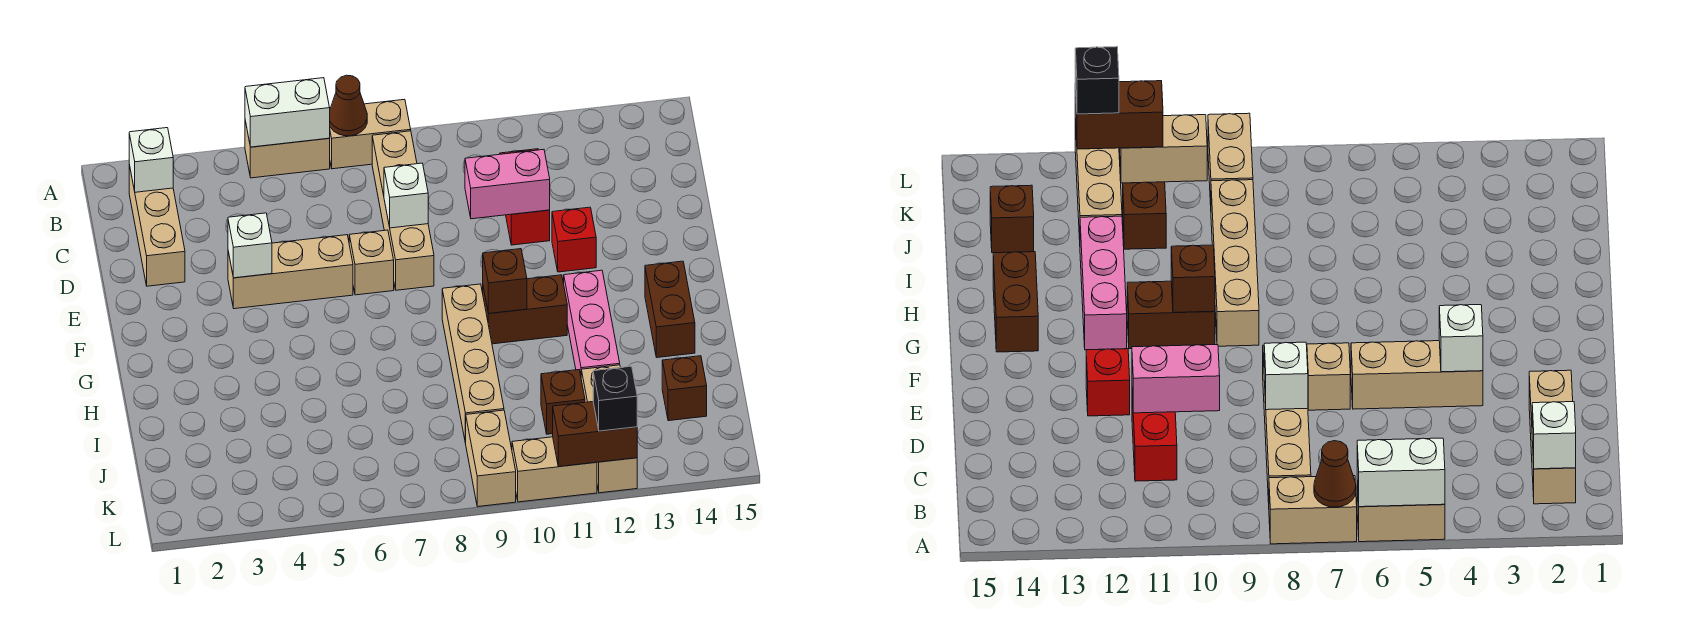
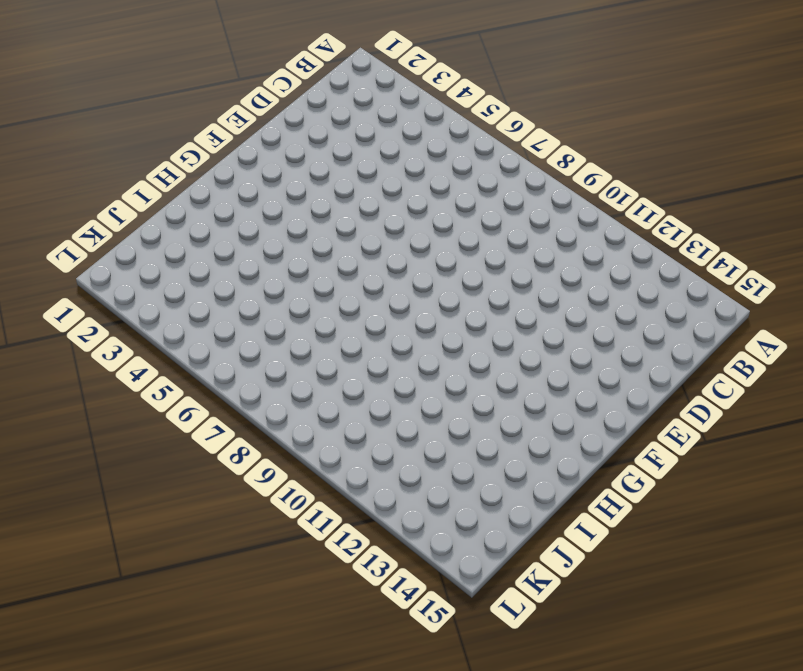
none -> tan brick A5:A6 level 1
none -> tan brick A7:A8 level 1
none -> tan brick B2:D2 level 1

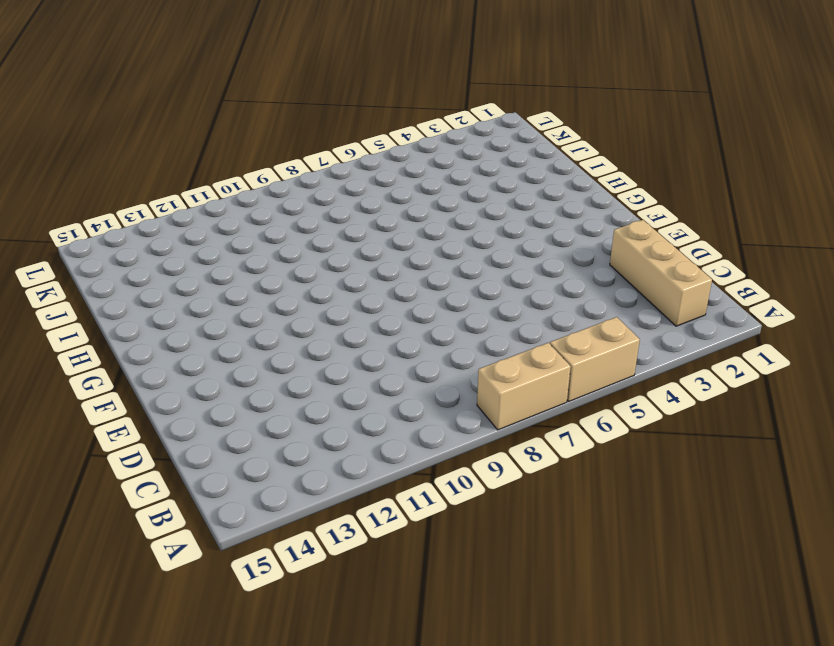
none -> tan brick B8:E8 level 1
none -> red brick C11:D11 level 1
none -> tan brick E4:E6 level 1

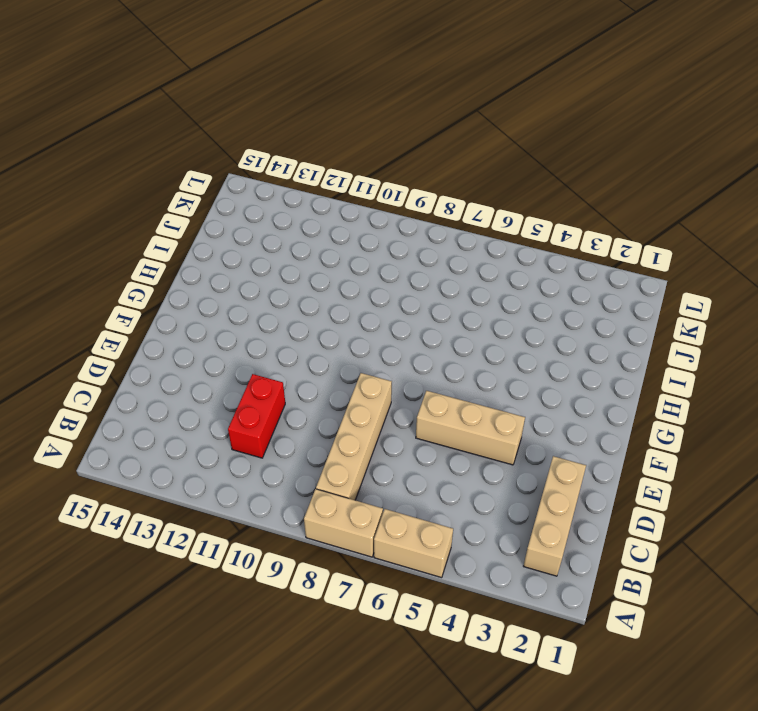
none -> tan brick E7 level 1
none -> red brick E12 level 1
none -> tan brick G9:J9 level 1

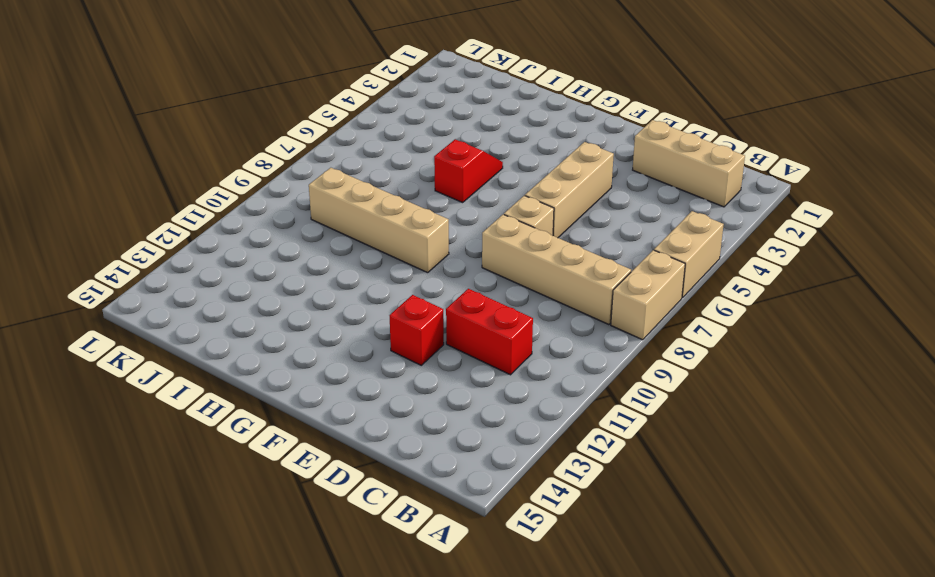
red slope H5:H6 level 1 top 6 -> none
none -> brown brick G10:G11 level 1
none -> pink brick G12:I12 level 1
none -> brown brick G14:H14 level 1

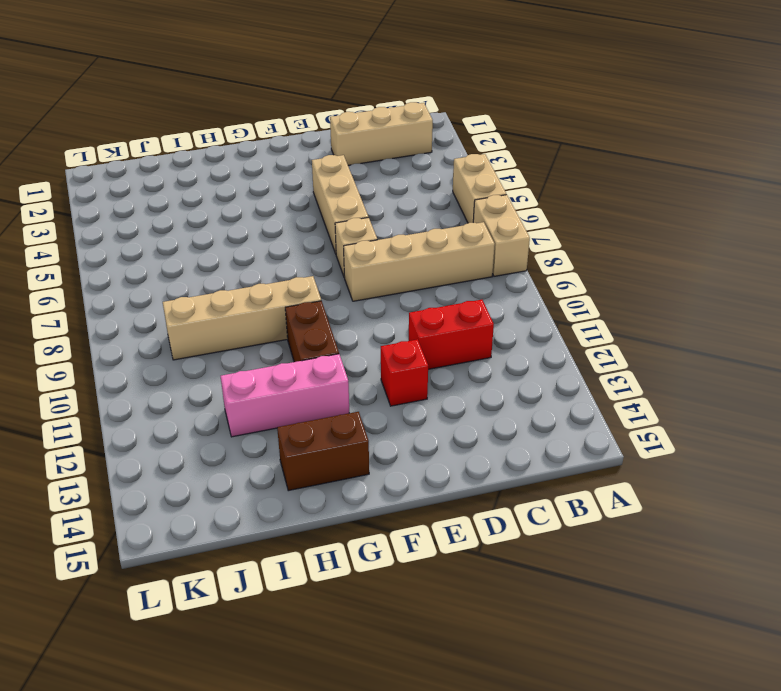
none -> brown brick J11 level 1
none -> tan brick J12:L12 level 1
none -> brown brick J14 level 1

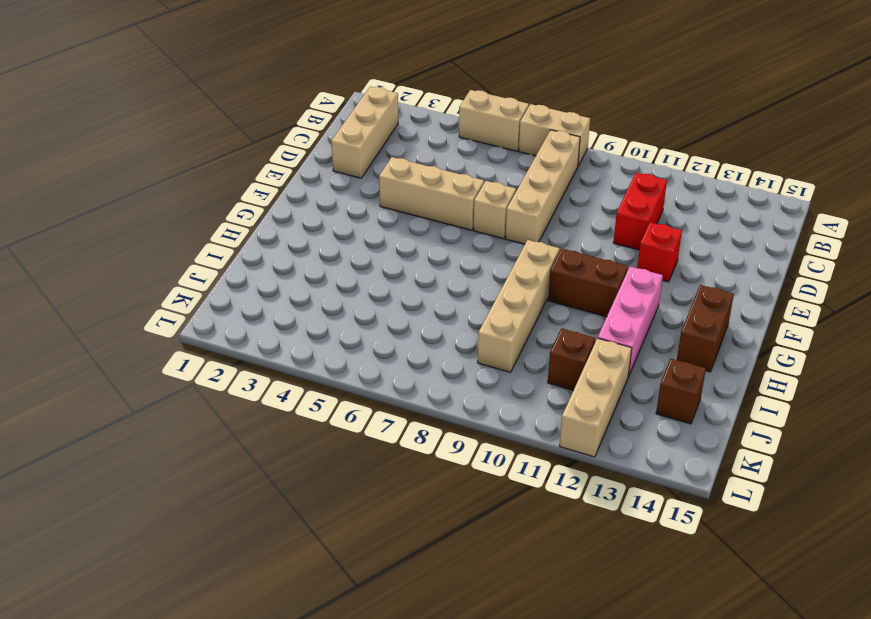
none -> tan brick K9:L9 level 1
none -> tan brick L10:L11 level 1
none -> white brick A5:A6 level 2

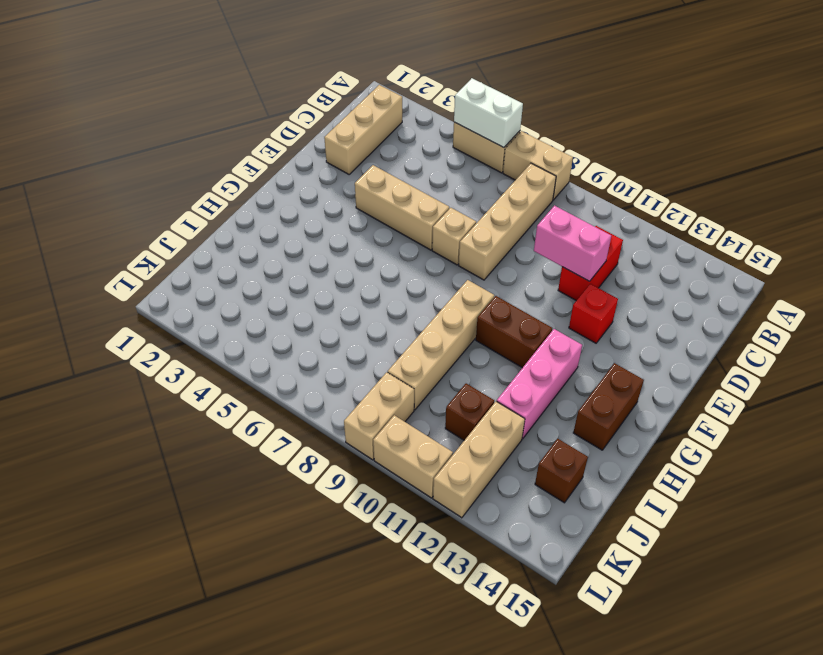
none -> brown cone A7 level 2
none -> white brick B2 level 2
none -> white brick D8 level 2

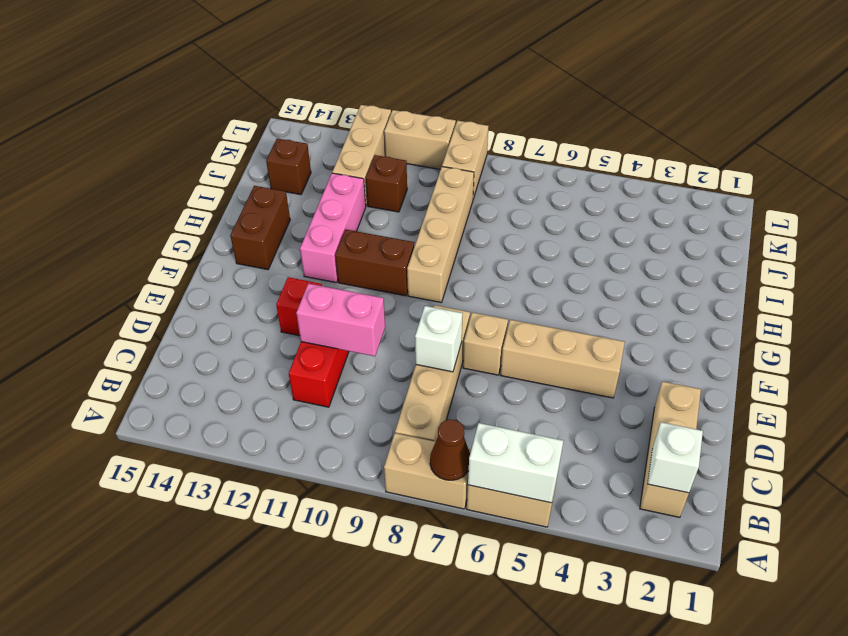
none -> white brick E4 level 2
none -> brown brick G10 level 2
none -> brown brick L11:L12 level 2

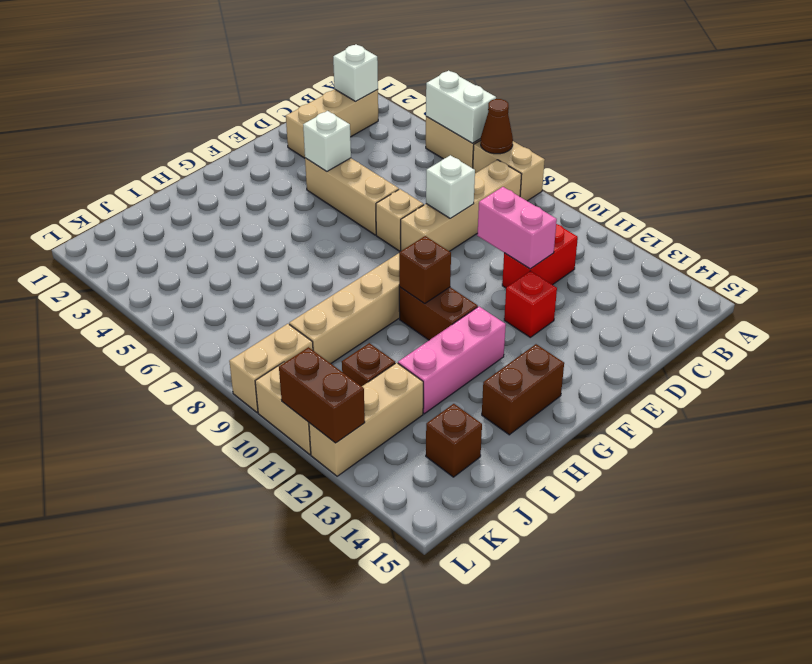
none -> black brick L12 level 3

